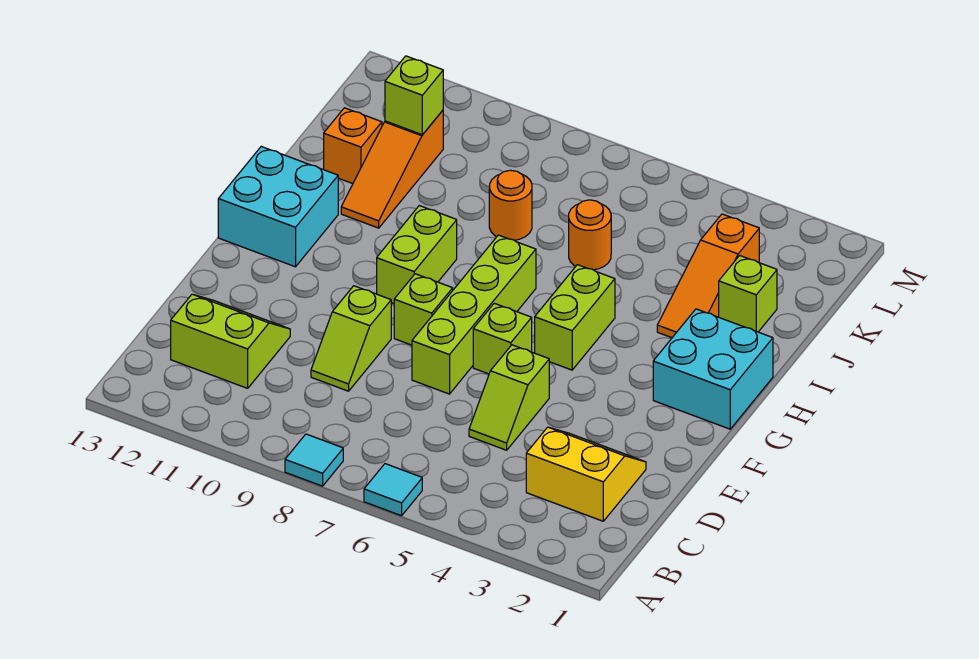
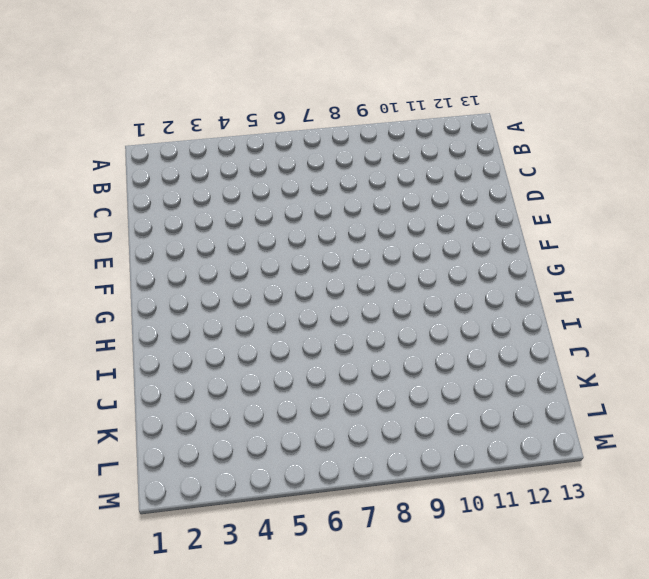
none -> cyan tile A6 level 1
none -> cyan tile A8 level 1
none -> yellow slope C2:D3 level 1 top C

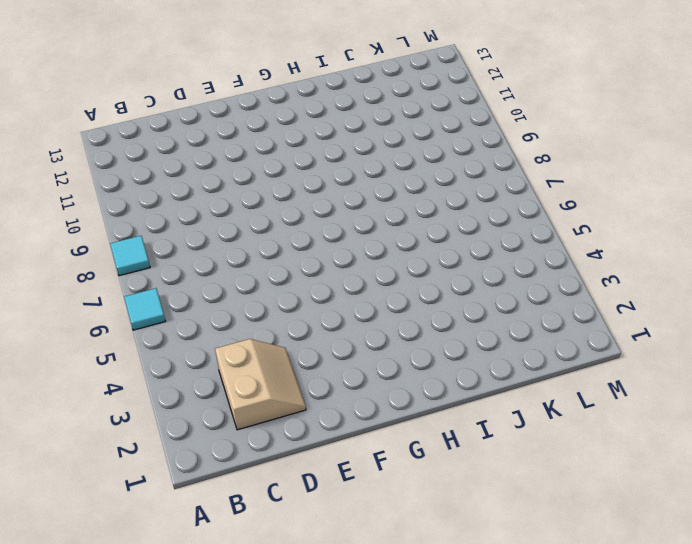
tan slope C2:D3 level 1 top C -> yellow slope C2:D3 level 1 top C
none -> lime slope C11:D12 level 1 top C
none -> lime slope D5:E5 level 1 top E
none -> lime slope D9:E9 level 1 top E

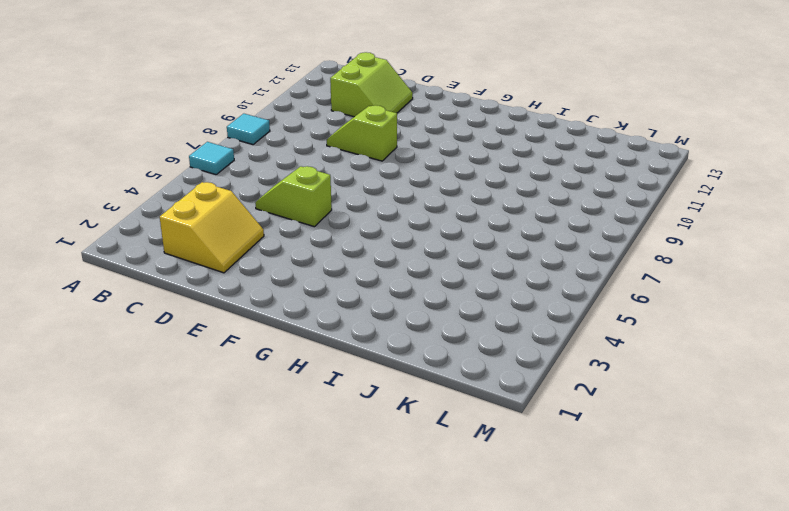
none -> lime brick E7:H7 level 1
none -> lime brick F6 level 1
none -> lime brick F8 level 1

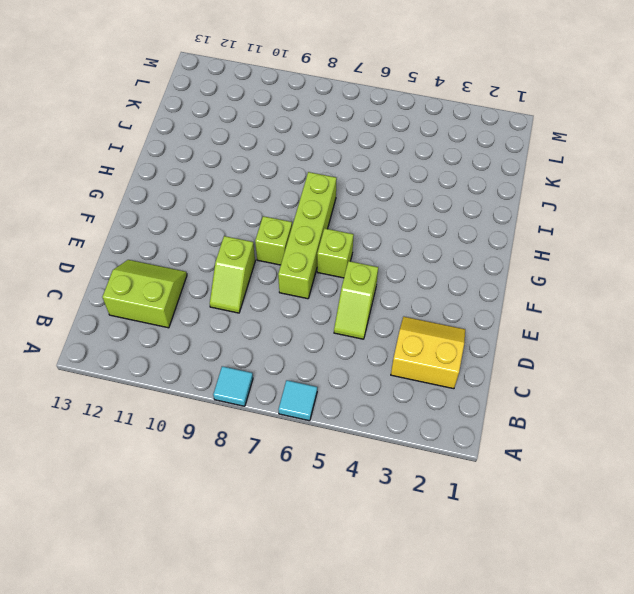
none -> cyan brick G1:H2 level 1
none -> lime brick G5:H5 level 1
none -> lime brick G9:H9 level 1

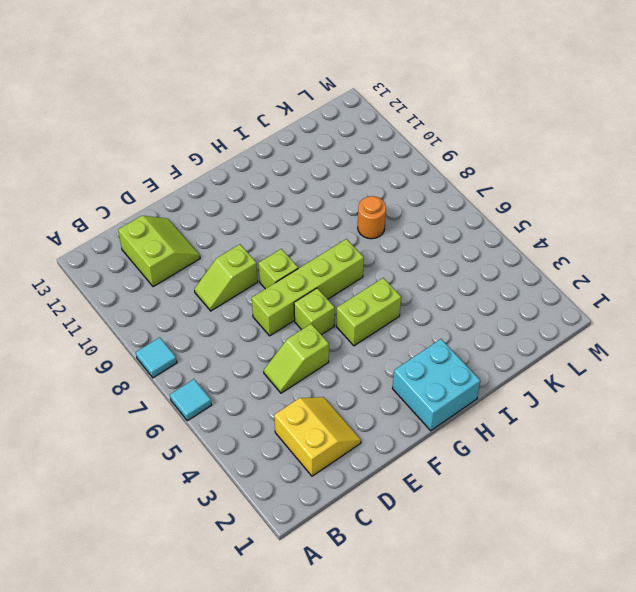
none -> lime brick G9:H9 level 1
none -> cyan brick G12:H13 level 1
none -> orange slope I3:K3 level 1 top K

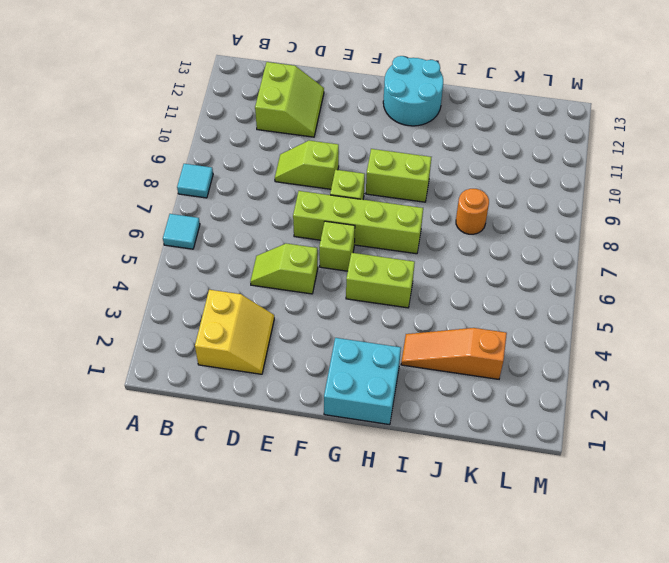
cyan round brick G12:H13 level 1 -> cyan brick G12:H13 level 1
none -> orange slope I11:K11 level 1 top K
none -> lime brick J2 level 1
none -> orange round brick J6 level 1

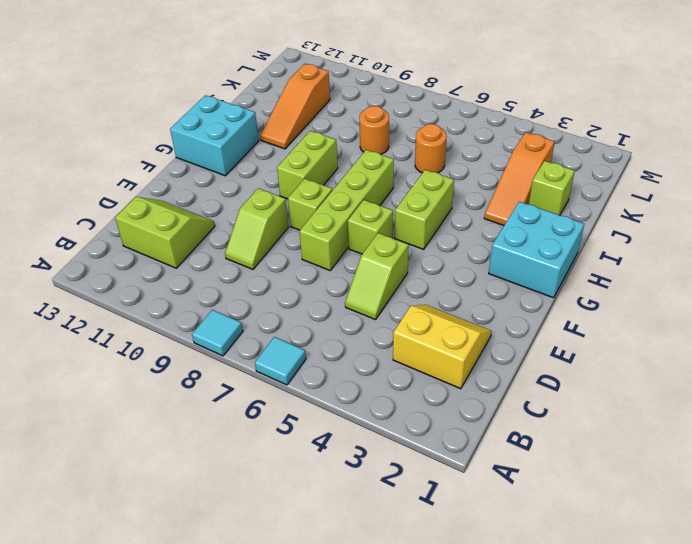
none -> orange brick J12 level 1
none -> lime brick K11 level 2

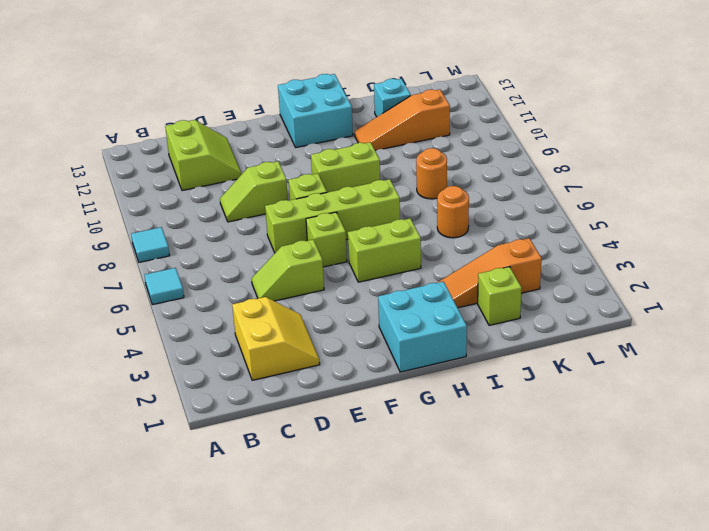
cyan brick J12 level 1 -> orange brick J12 level 1
none -> lime brick K11 level 2

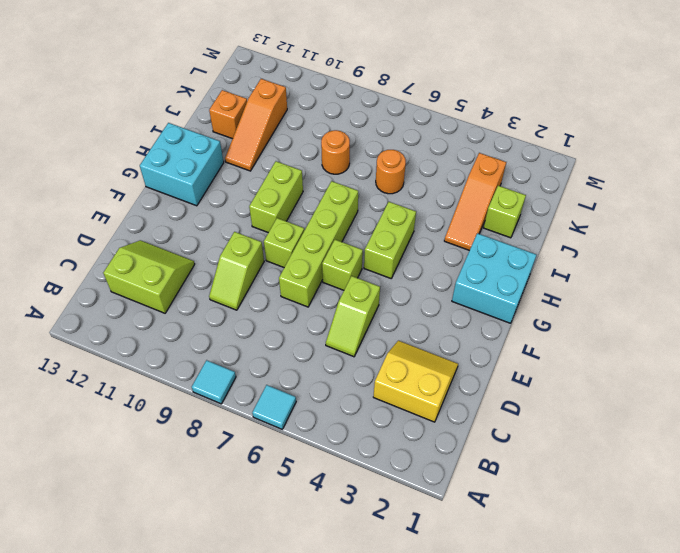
none -> lime brick K11 level 2

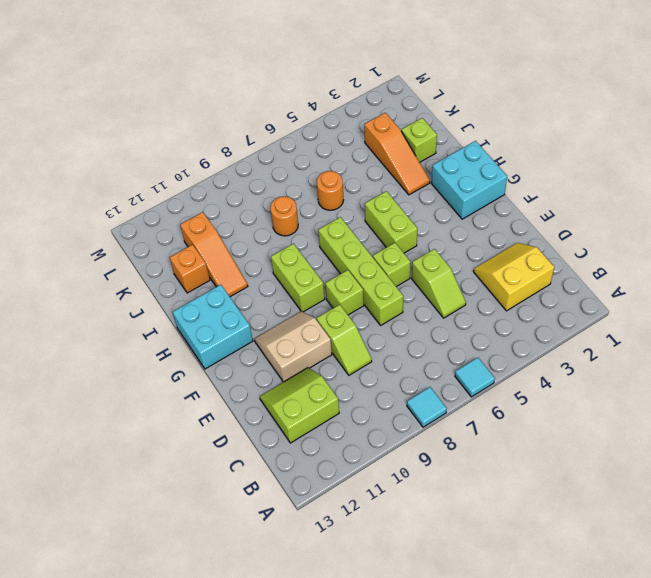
tan slope E10:F11 level 1 top E -> none
none -> lime brick K11 level 2

